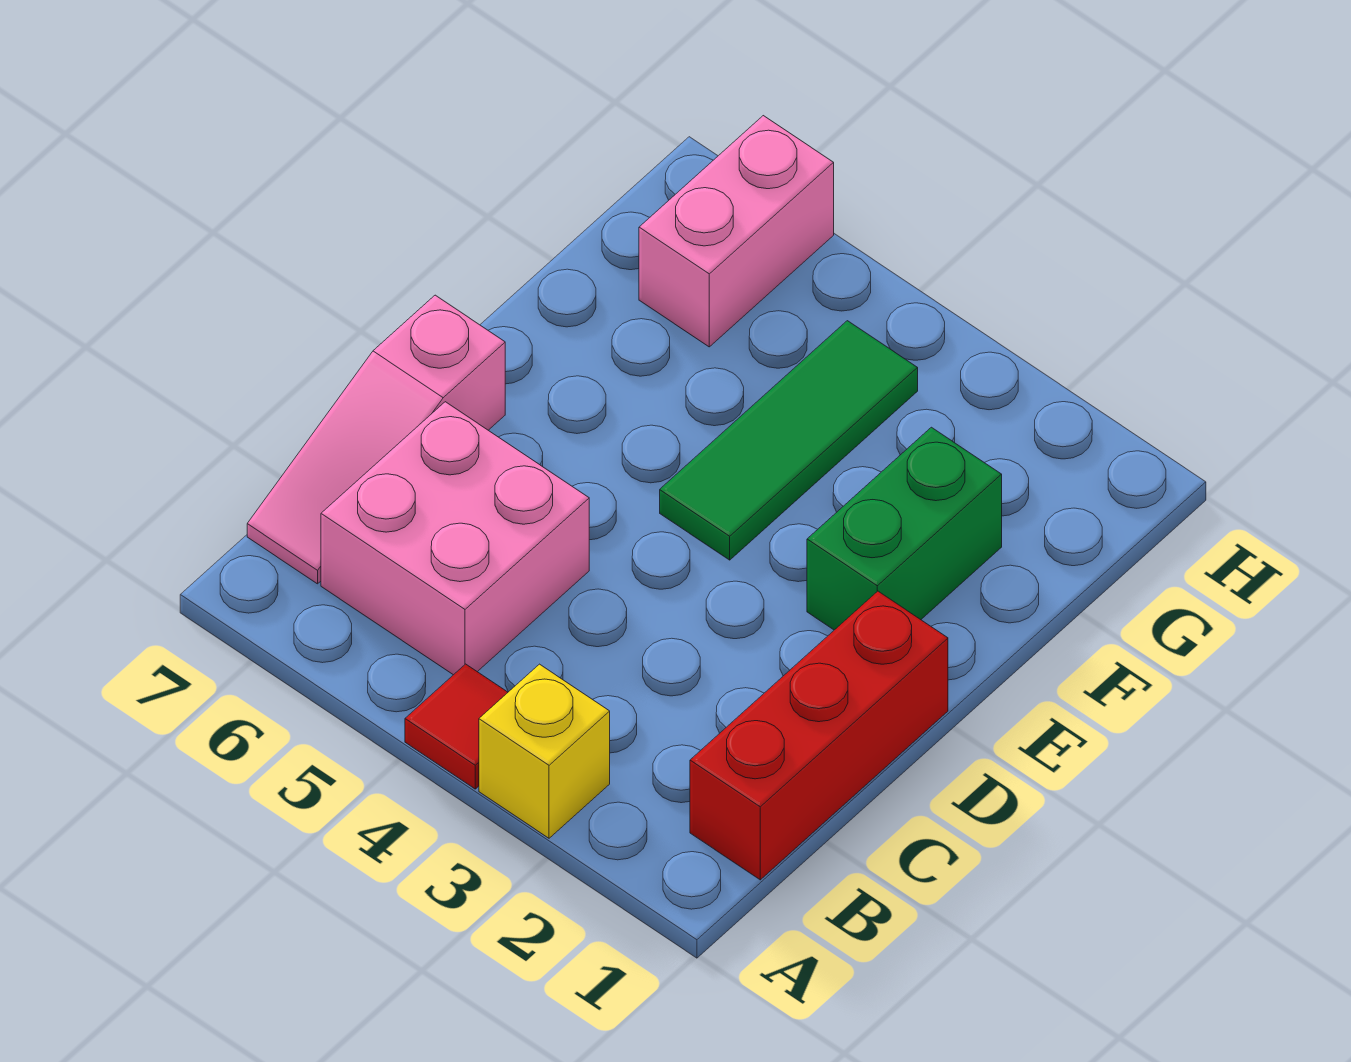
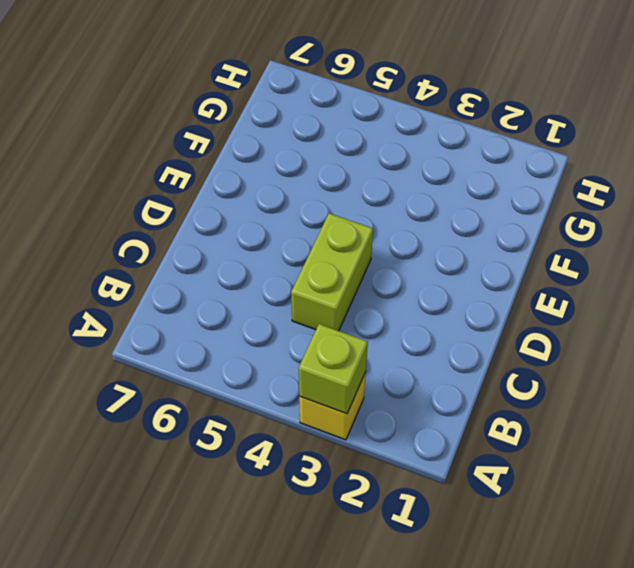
lime brick A3 level 2 -> none
lime brick C4:D4 level 1 -> none
none -> red tile A4 level 1
none -> red brick B1:D1 level 1

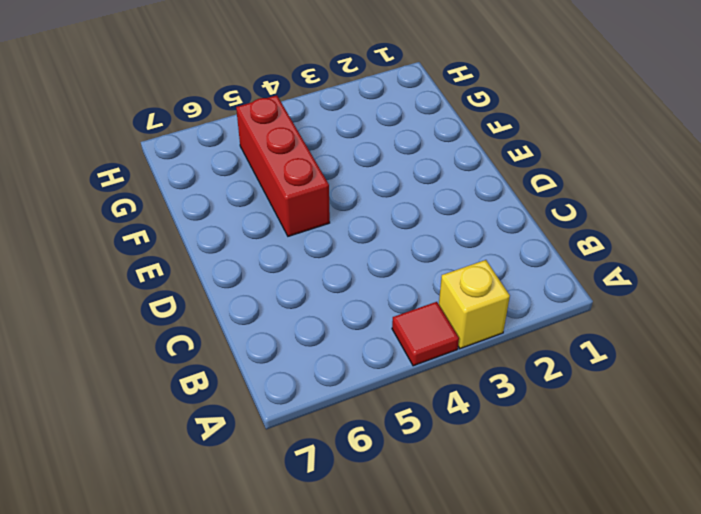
red brick E5:G5 level 1 -> red brick B1:D1 level 1
none -> pink brick B5:C6 level 1
none -> pink slope B7:D7 level 1 top D

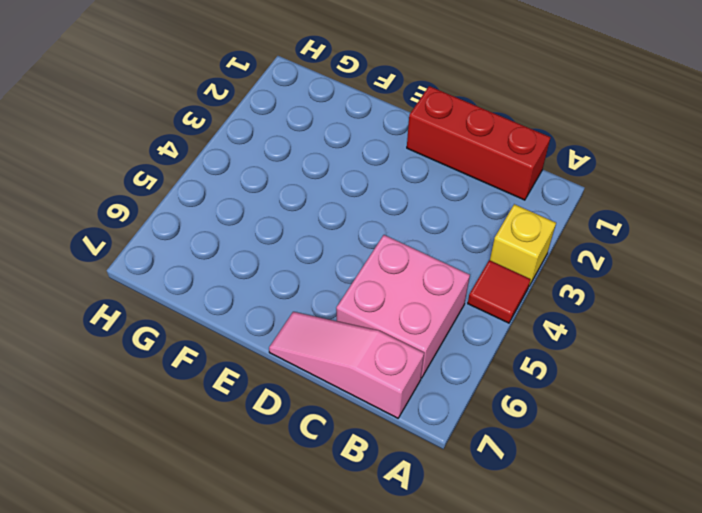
pink slope B7:D7 level 1 top B -> pink slope B7:D7 level 1 top D
none -> green brick E2:F2 level 1
none -> green tile E4:G4 level 1

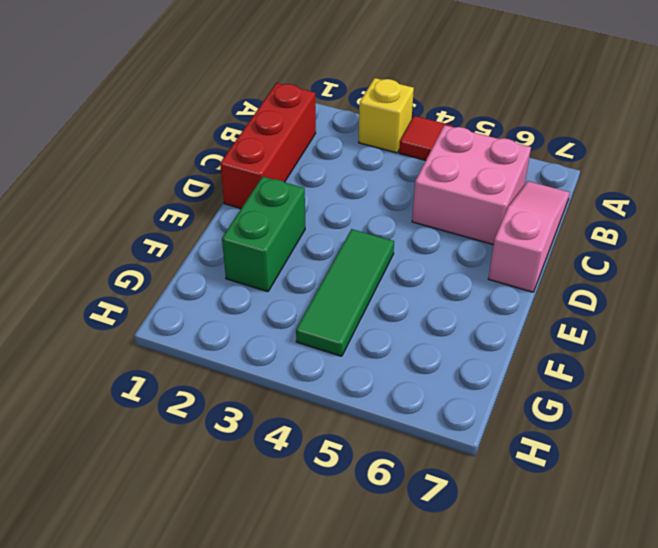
none -> pink brick G6:H6 level 1

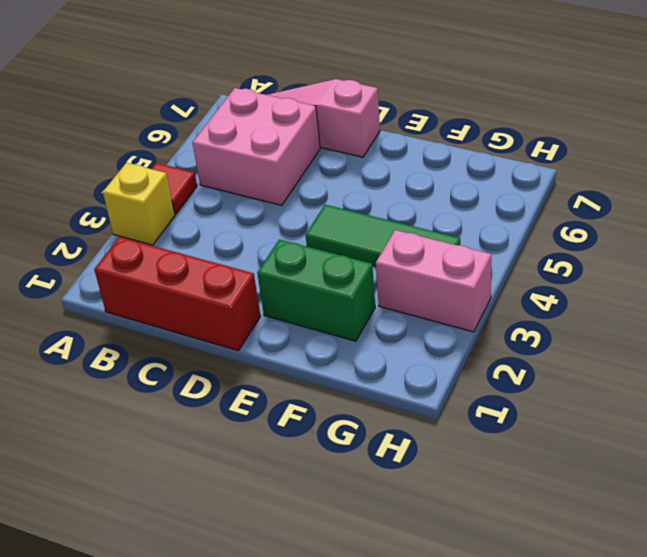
pink brick G3:H3 level 1 -> pink brick G6:H6 level 1

